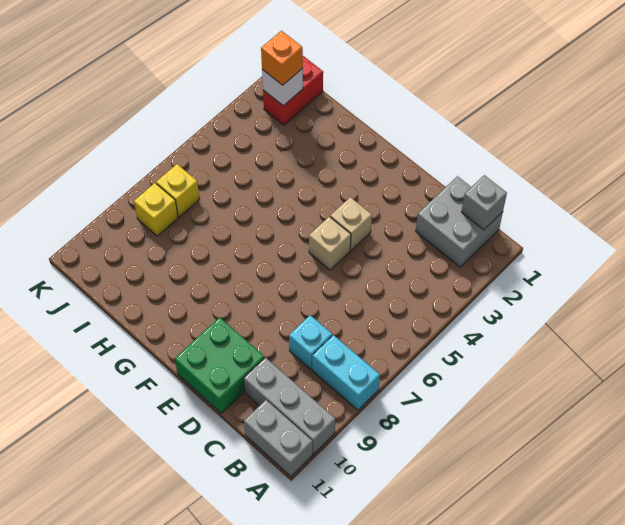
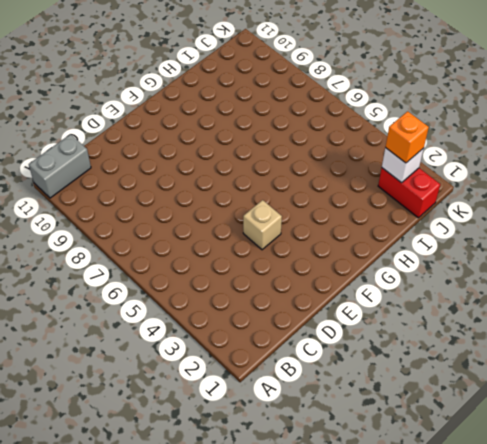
none -> cyan brick A8:B8 level 1
none -> grey brick A10:C10 level 1
none -> grey brick B1:C2 level 1

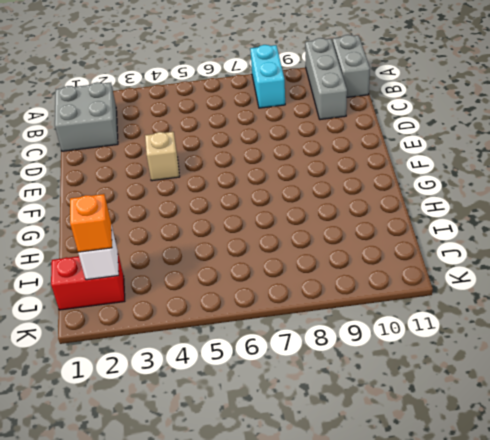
none -> cyan brick C8 level 1
none -> green brick D10:E11 level 1
none -> tan brick E5 level 1

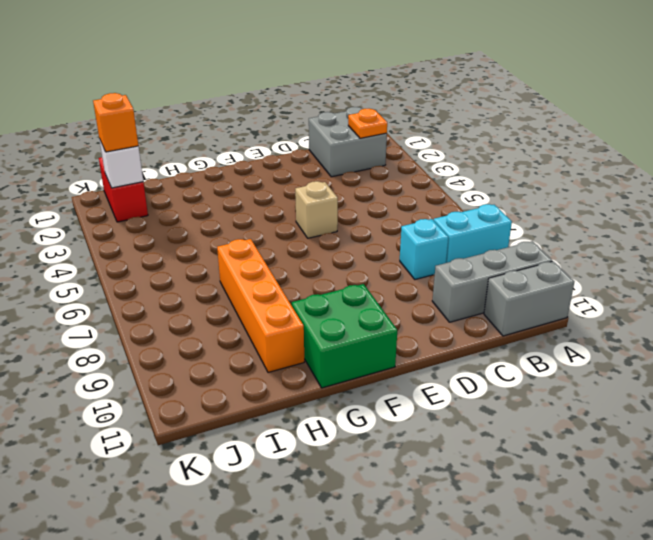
orange plate B2 level 2 -> none
green brick F10:G11 level 1 -> green brick D10:E11 level 1
orange brick H7:H10 level 1 -> none
none -> tan brick E4 level 1
none -> yellow brick J7 level 1
none -> yellow brick J8 level 1

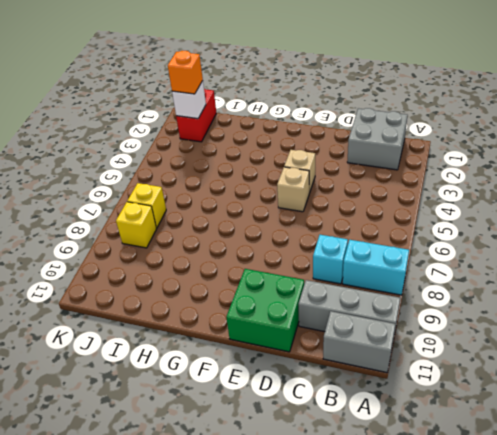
none -> grey brick B1 level 2

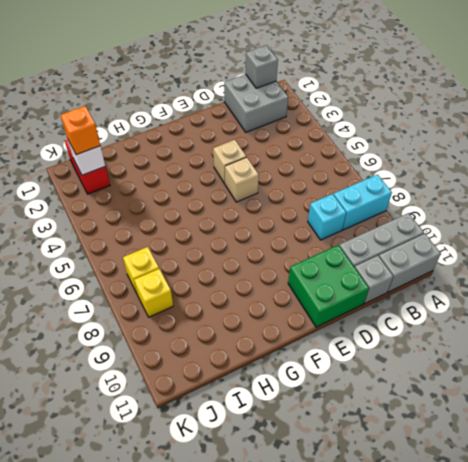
grey brick C11 level 1 -> none

